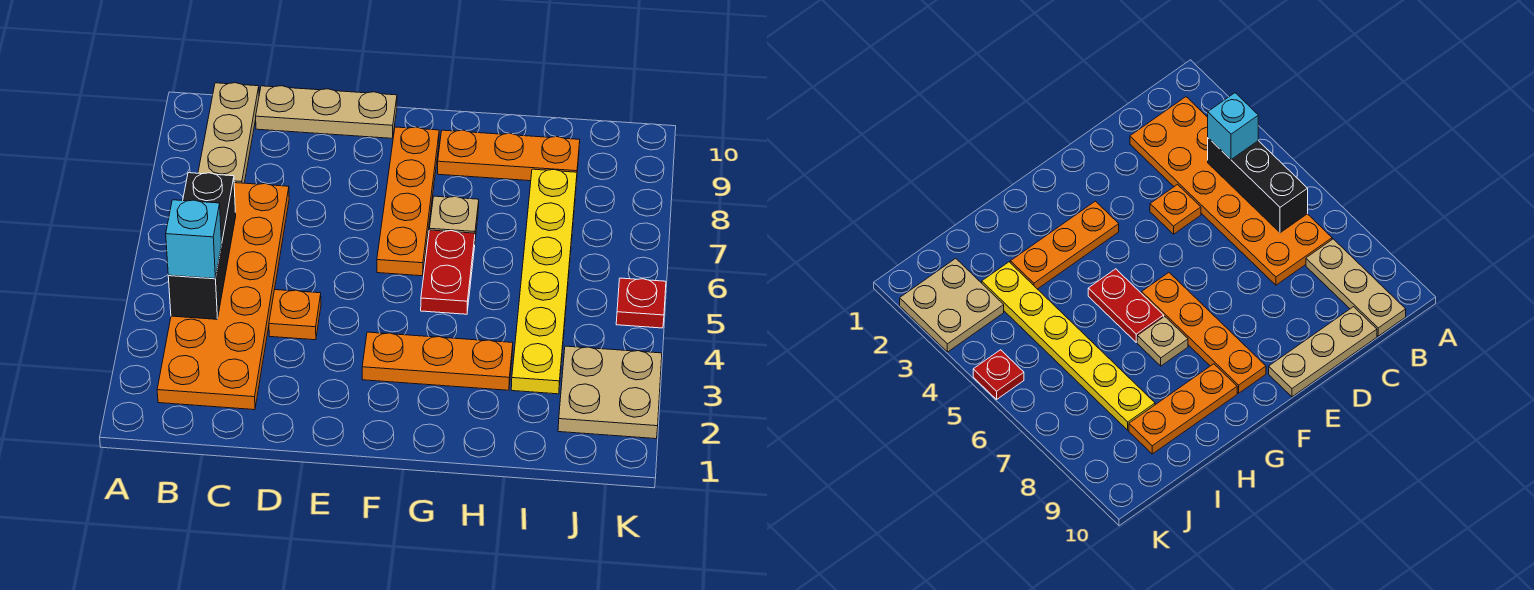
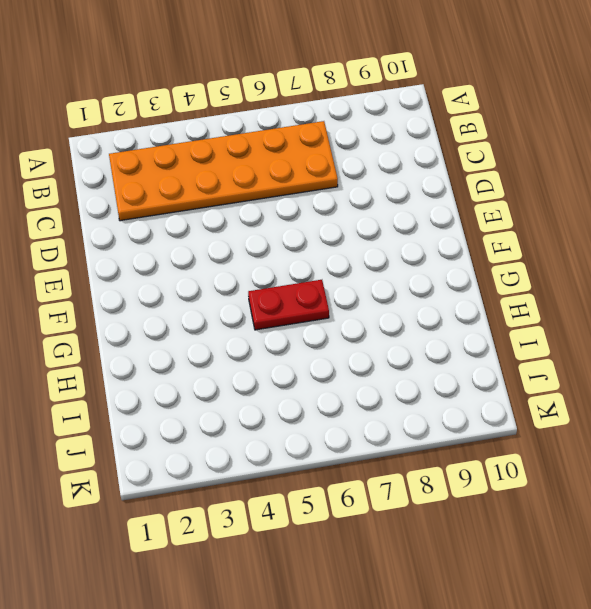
none -> tan plate B8:B10 level 1
none -> tan plate C10:E10 level 1
none -> orange plate D4 level 1

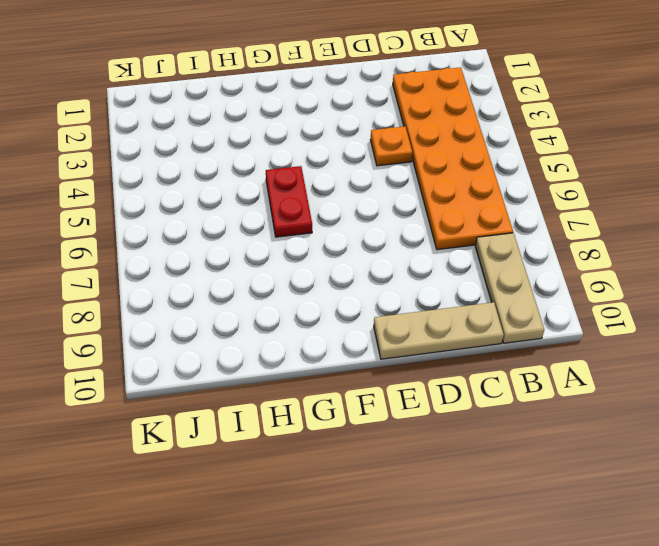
none -> orange plate F3:H3 level 1
none -> orange plate F6:F9 level 1
none -> tan plate G7 level 1

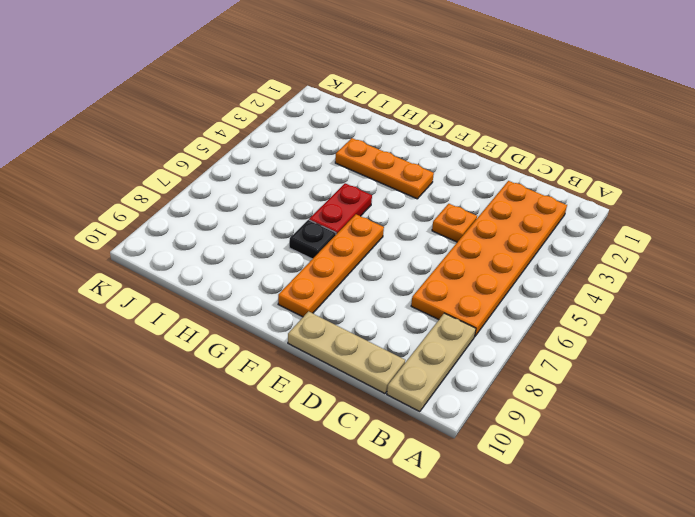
black plate G7 level 1 -> tan plate G7 level 1
none -> orange plate G9:I9 level 1
none -> yellow plate I3:I8 level 1
none -> tan plate J2:K3 level 1

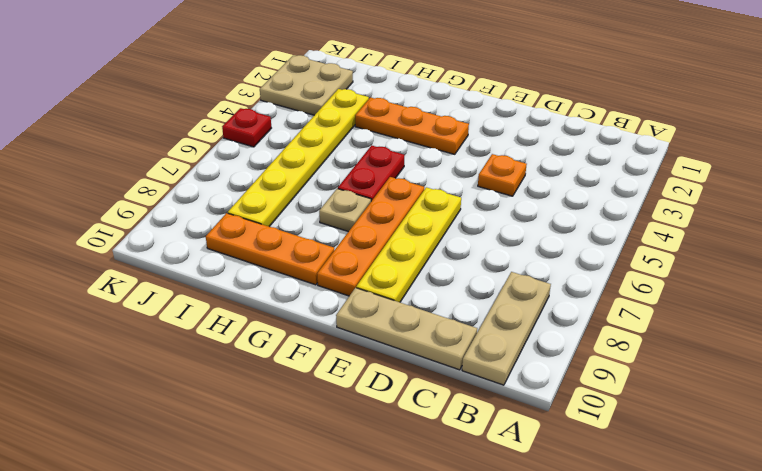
yellow plate E6:E9 level 1 -> none
none -> orange plate B2:C7 level 1
none -> black brick B4:B6 level 2
none -> cyan brick B4 level 3

